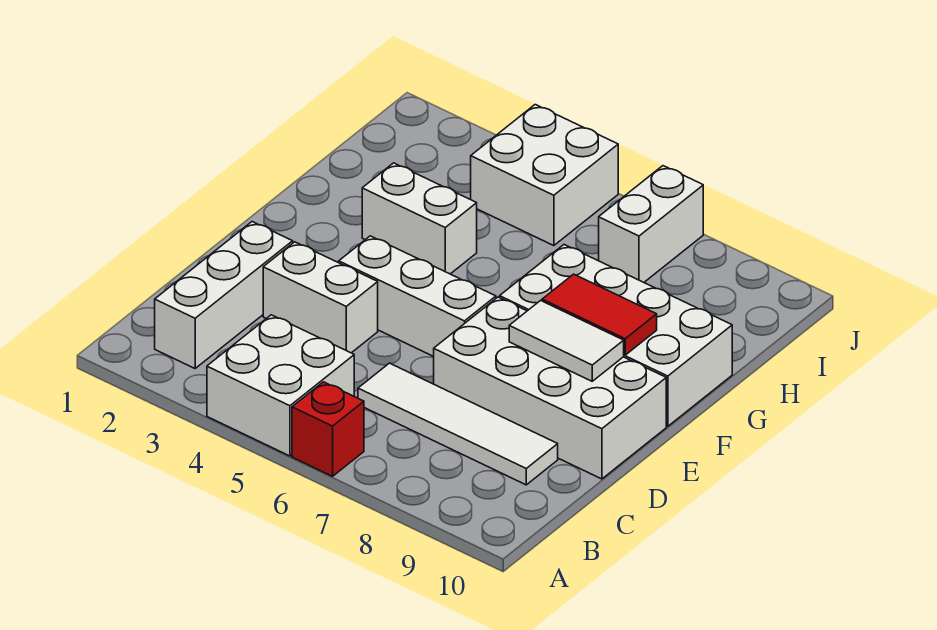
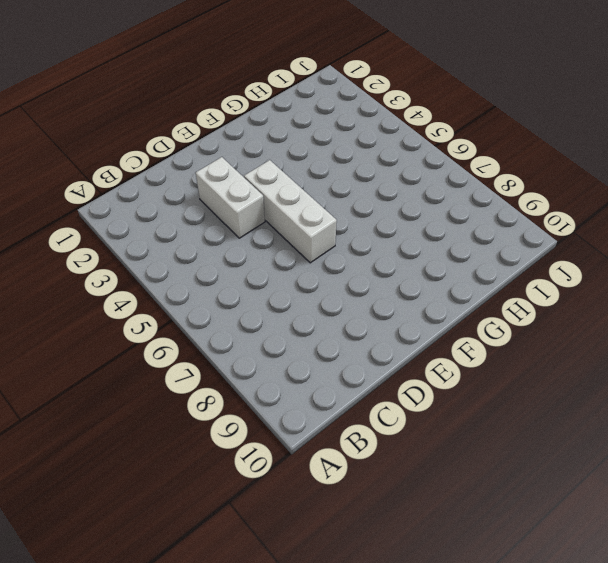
none -> white brick A4:B5 level 1
none -> red brick A6 level 1
none -> white brick B2:D2 level 1

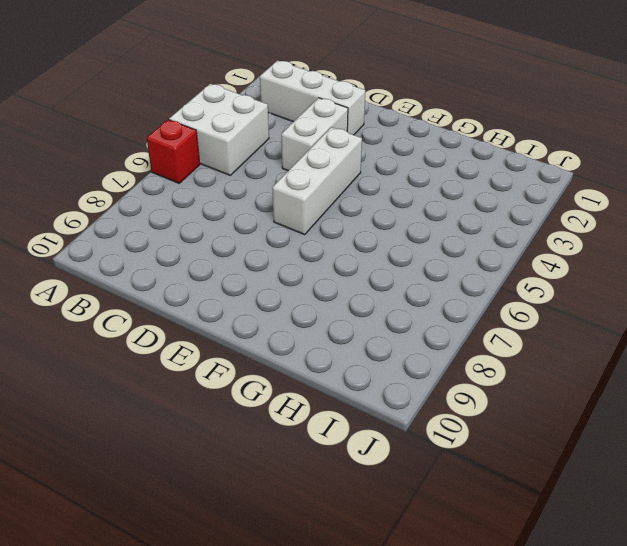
none -> white tile C6:C9 level 1
none -> white brick D7:E10 level 1
none -> white brick F7:G10 level 1

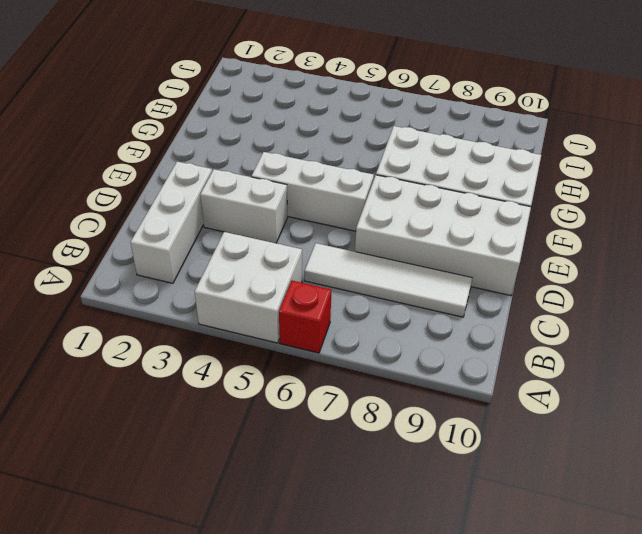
none -> white brick G3:G4 level 1
none -> white brick I4:J5 level 1
none -> white brick I7:J7 level 1

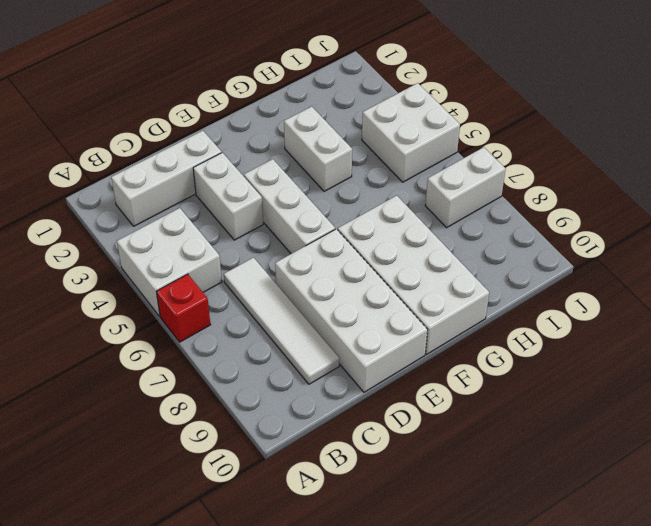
none -> white tile E8:E9 level 2
none -> red tile F8:F9 level 2

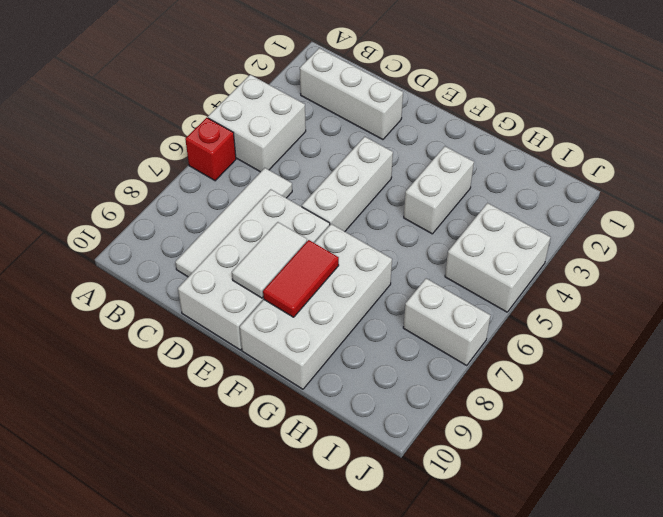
none -> white brick D3:D4 level 1

